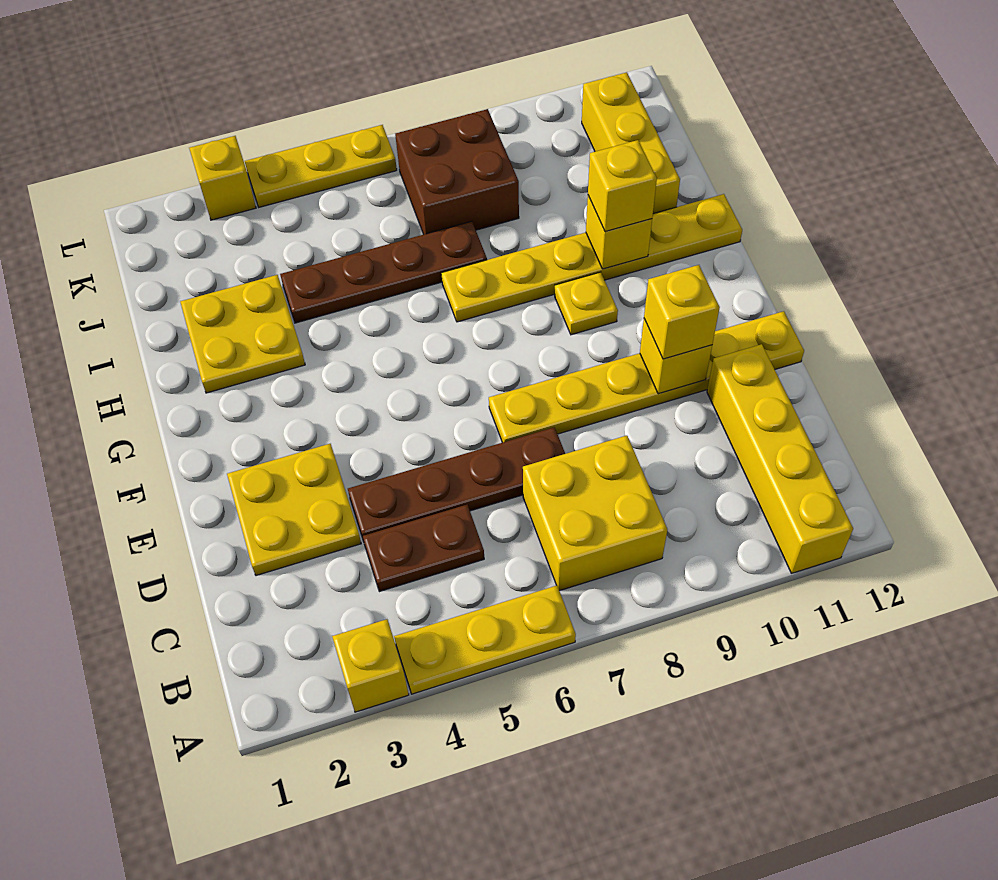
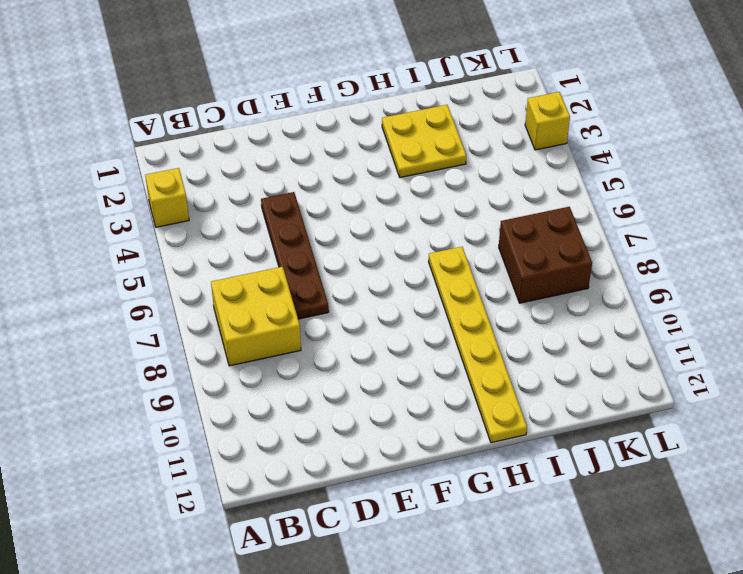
none -> yellow plate A4:A6 level 1
none -> yellow brick A11:D11 level 1
none -> brown plate C4:C5 level 1

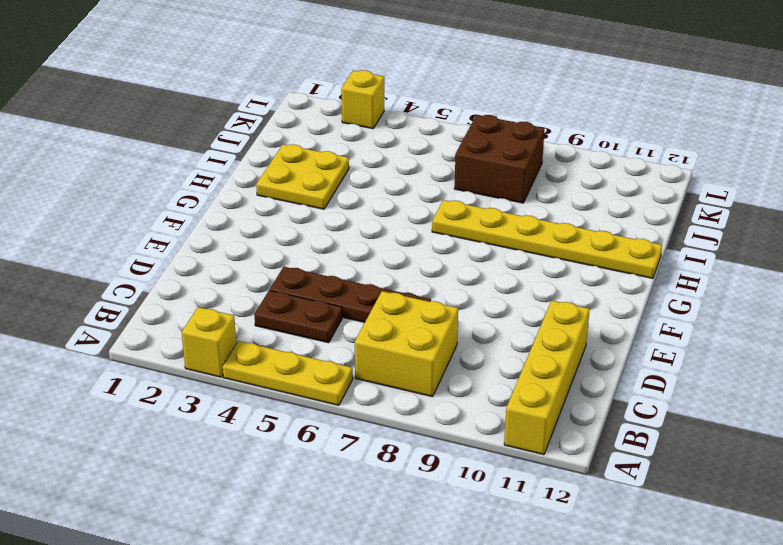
none -> yellow plate D2:E3 level 1
none -> yellow plate E7:E12 level 1
none -> yellow plate G9 level 1

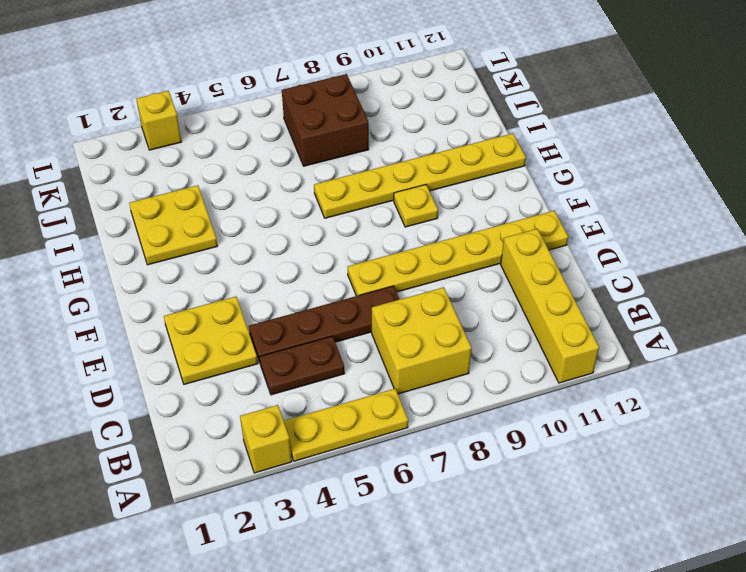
none -> brown plate I4:I7 level 1
none -> yellow brick I11:K11 level 1
none -> yellow plate L4:L6 level 1

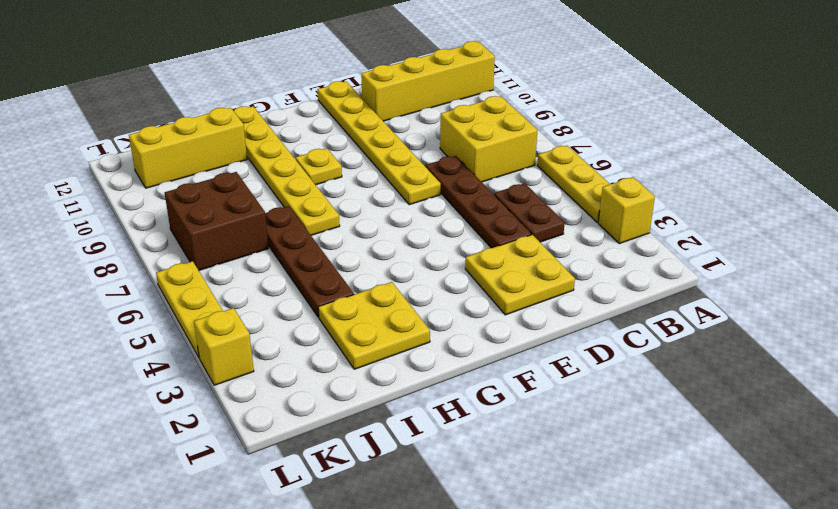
none -> yellow brick E10 level 2
none -> yellow brick H10 level 2
none -> yellow brick E10 level 3

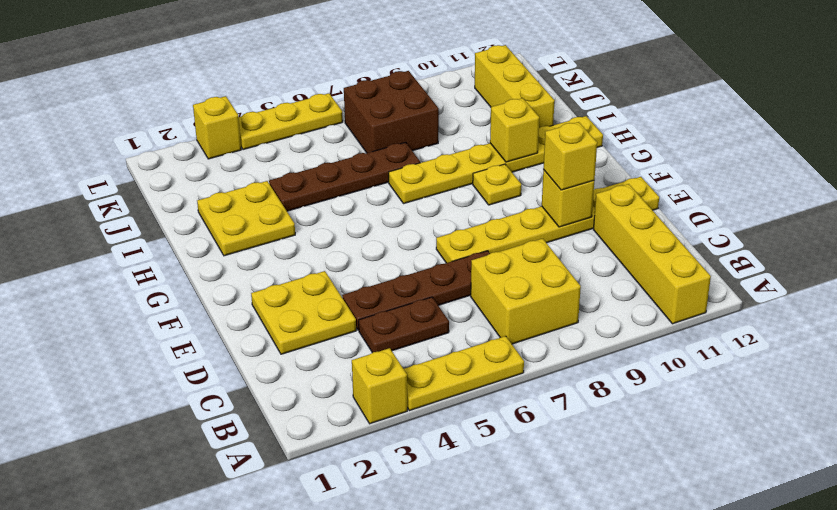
none -> yellow brick H10 level 3

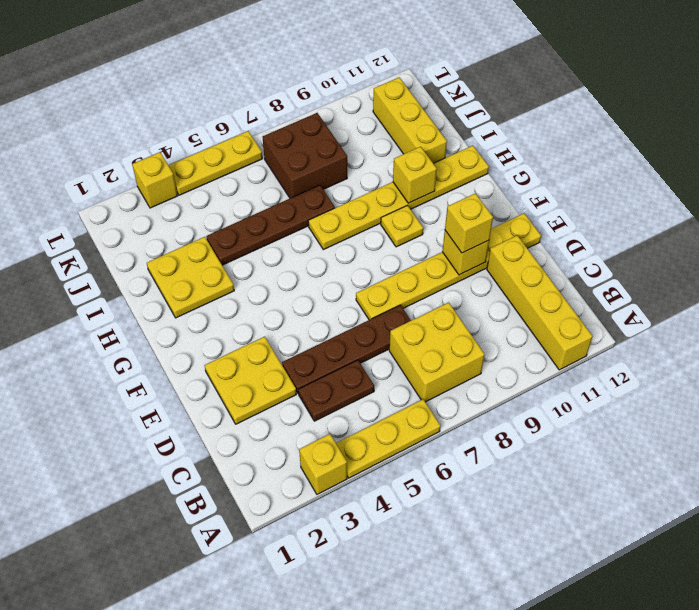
none -> yellow brick H10 level 3

